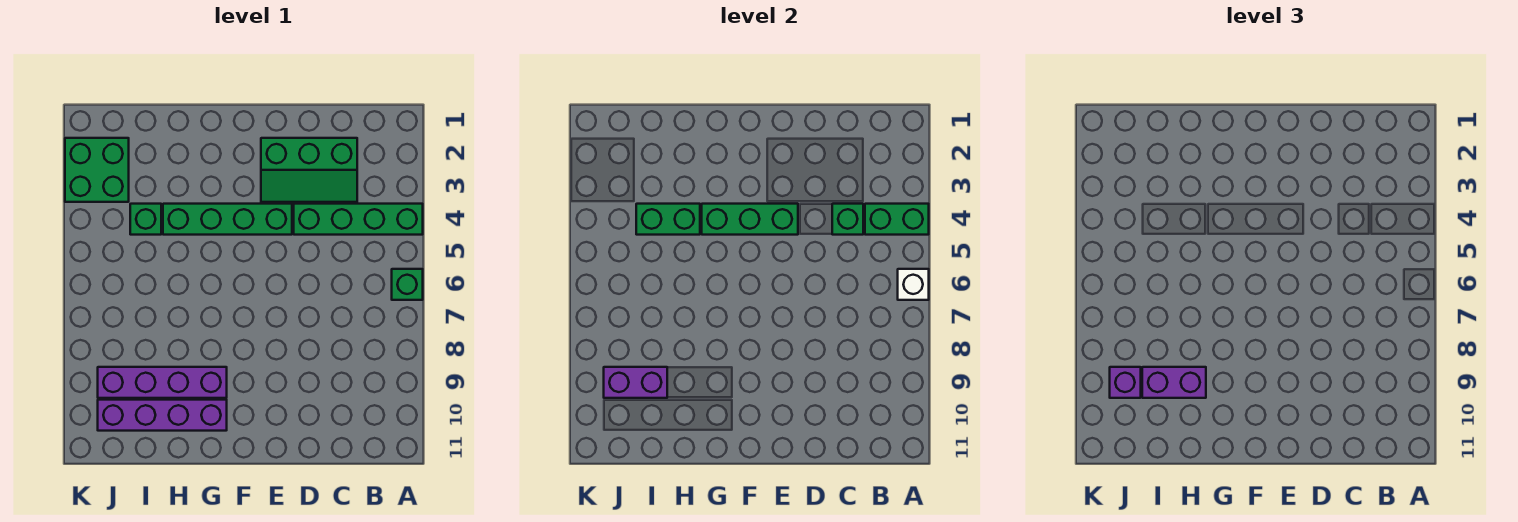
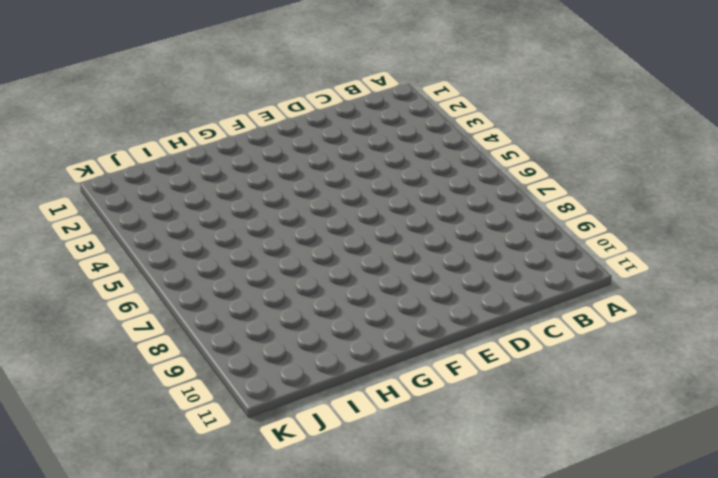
none -> green brick A4:D4 level 1
none -> green brick A6 level 1
none -> green slope C2:E3 level 1 top 2

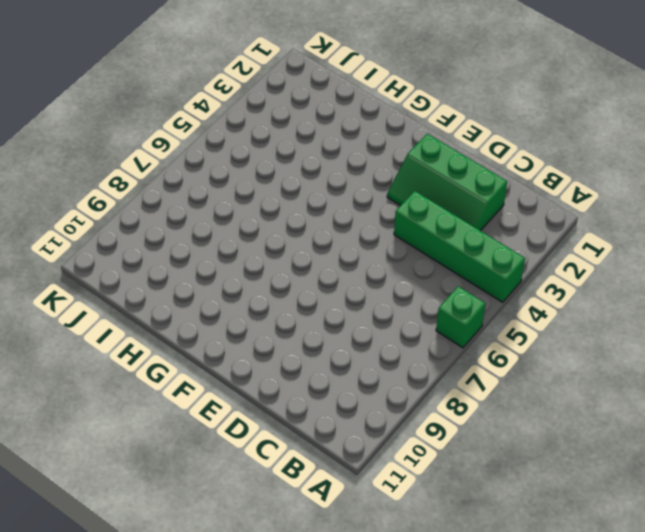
none -> green brick E4:H4 level 1
none -> purple brick G9:J9 level 1
none -> purple brick G10:J10 level 1

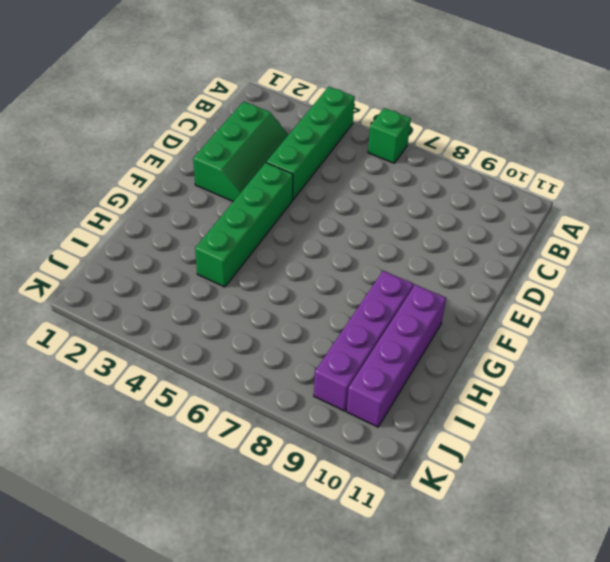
none -> green brick I4 level 1
none -> green brick J2:K3 level 1
none -> green brick A4:B4 level 2

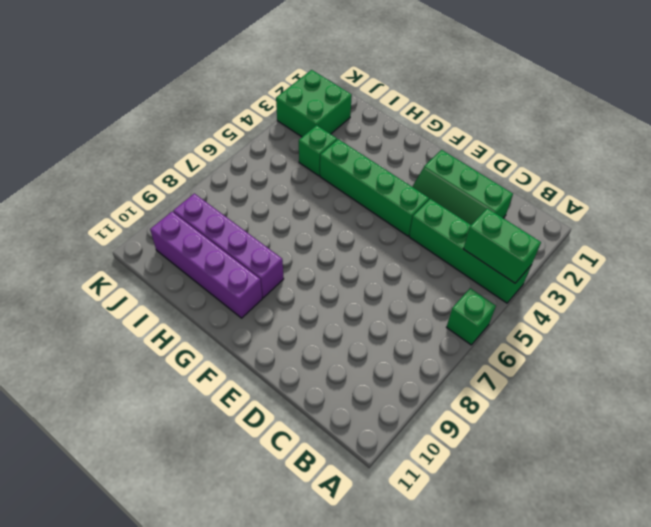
none -> white brick A6 level 2
none -> green brick C4 level 2
none -> green brick E4:G4 level 2

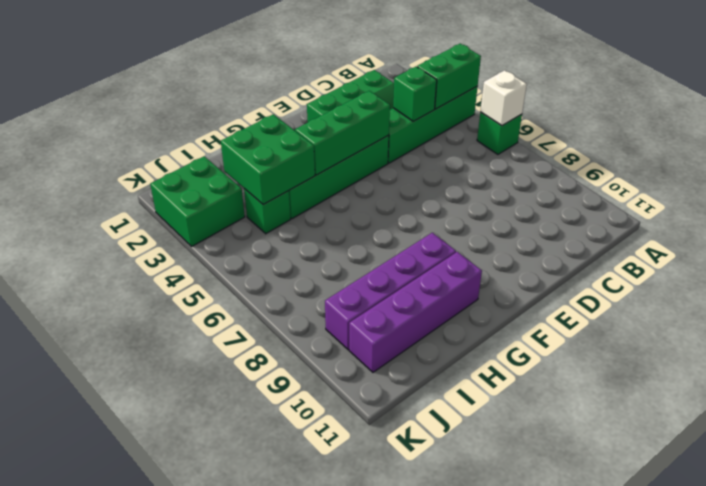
green brick H3:I4 level 2 -> green brick H4:I4 level 2
none -> purple brick I9:J9 level 2
none -> purple brick H9:I9 level 3
none -> purple brick J9 level 3

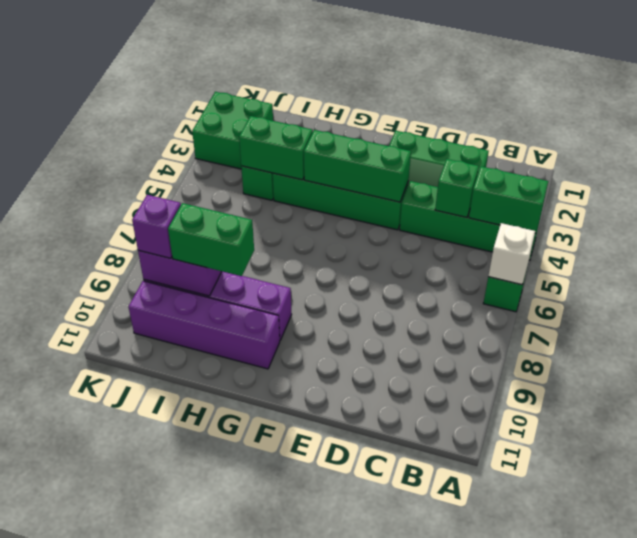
green brick H9:I9 level 3 -> purple brick H9:I9 level 3

